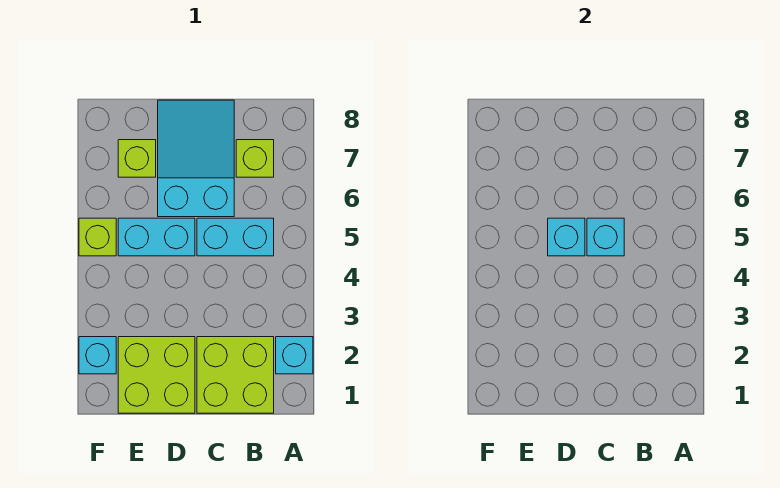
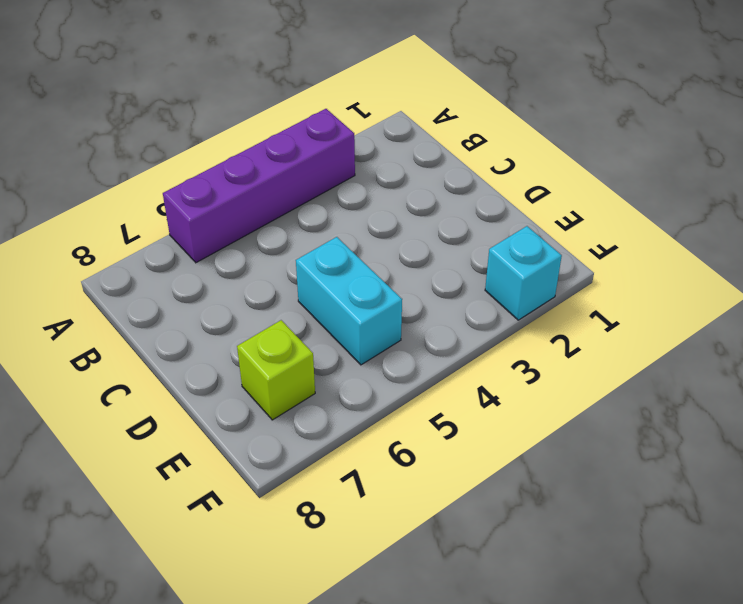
purple brick A3:A6 level 1 -> none
none -> cyan brick A2 level 1
none -> lime brick B1:C2 level 1
none -> cyan brick B5:C5 level 1

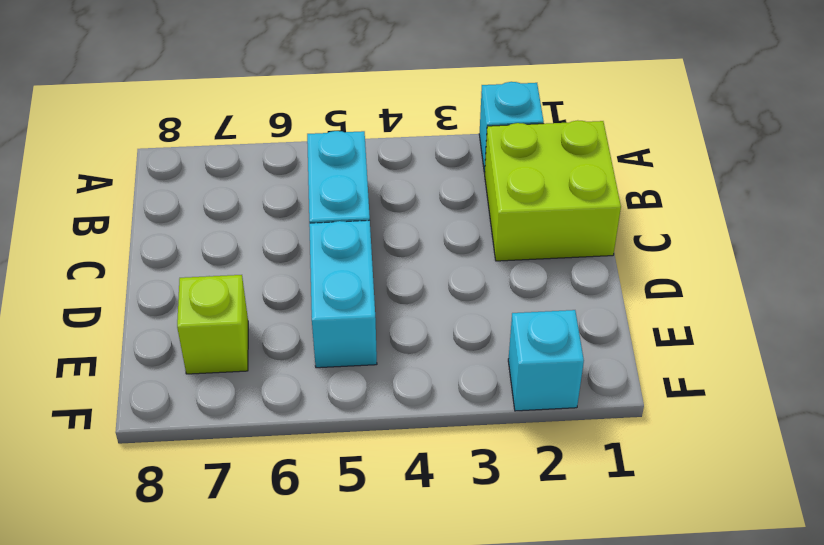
none -> lime brick B7 level 1
none -> cyan slope C6:D8 level 1 top 6
none -> lime brick D1:E2 level 1

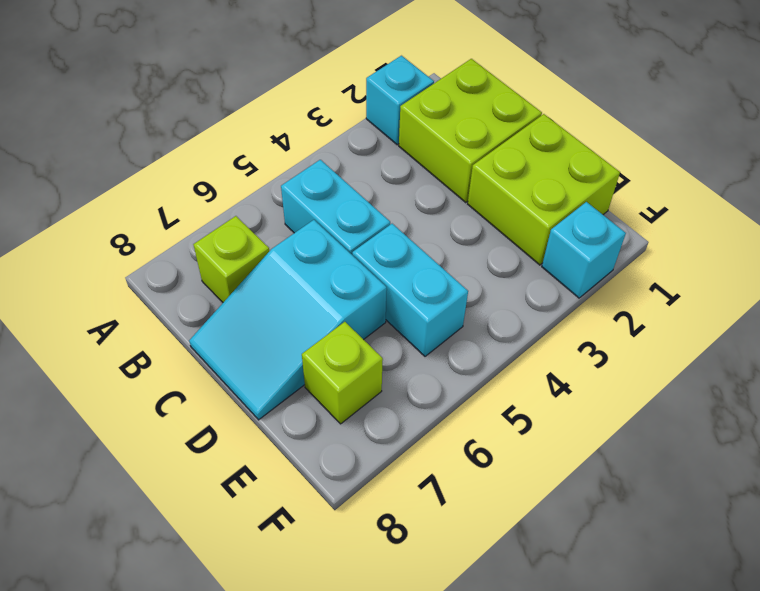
none -> lime brick F5 level 1
none -> cyan brick C5 level 2
none -> cyan brick D5 level 2

